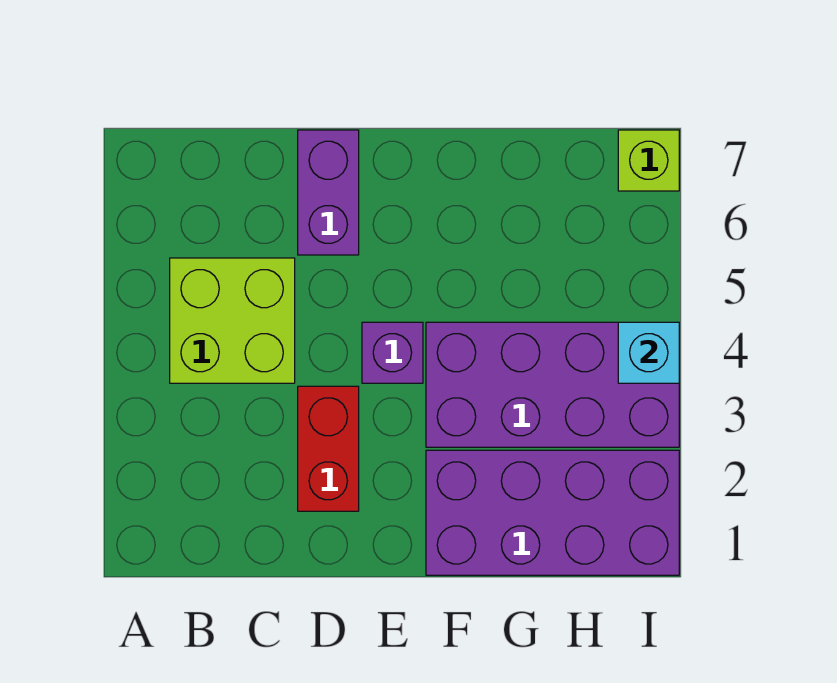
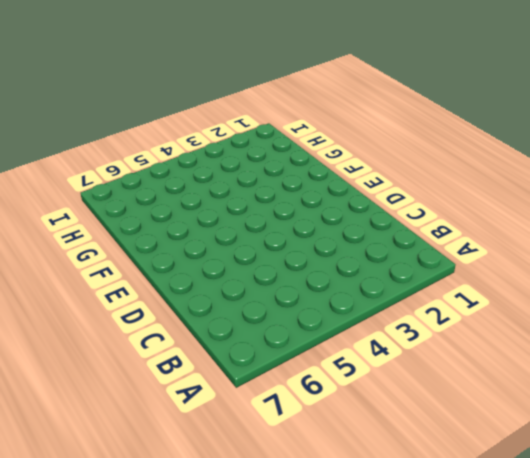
none -> lime brick B4:C5 level 1
none -> red brick D2:D3 level 1

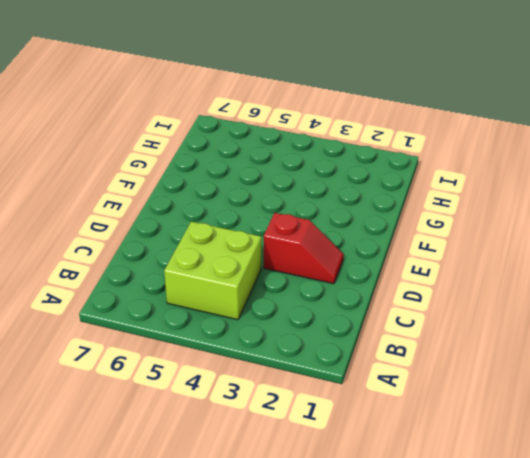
red slope D2:D3 level 1 top 3 -> red brick D2:D3 level 1
none -> purple brick D6:D7 level 1
none -> purple brick E4 level 1

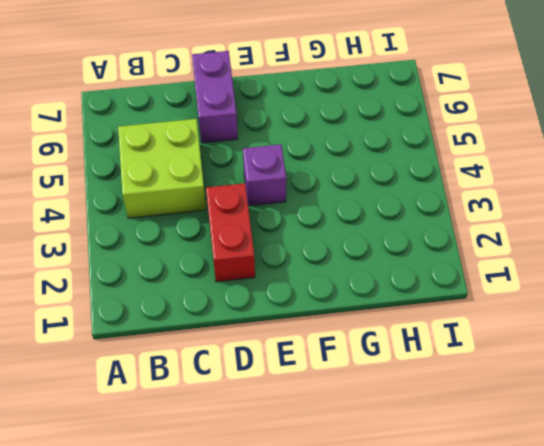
none -> purple brick F1:I2 level 1
none -> purple brick F3:I4 level 1

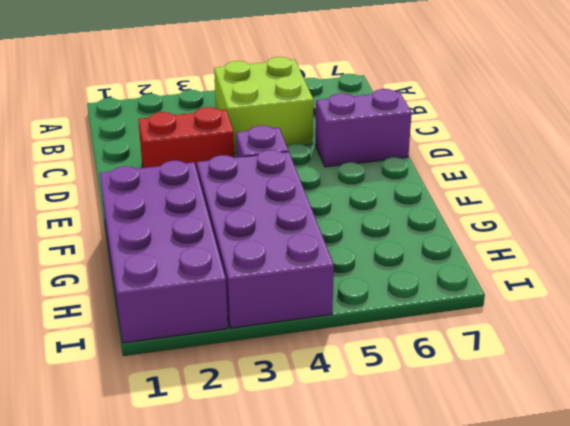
none -> lime brick I7 level 1
none -> cyan brick I4 level 2

